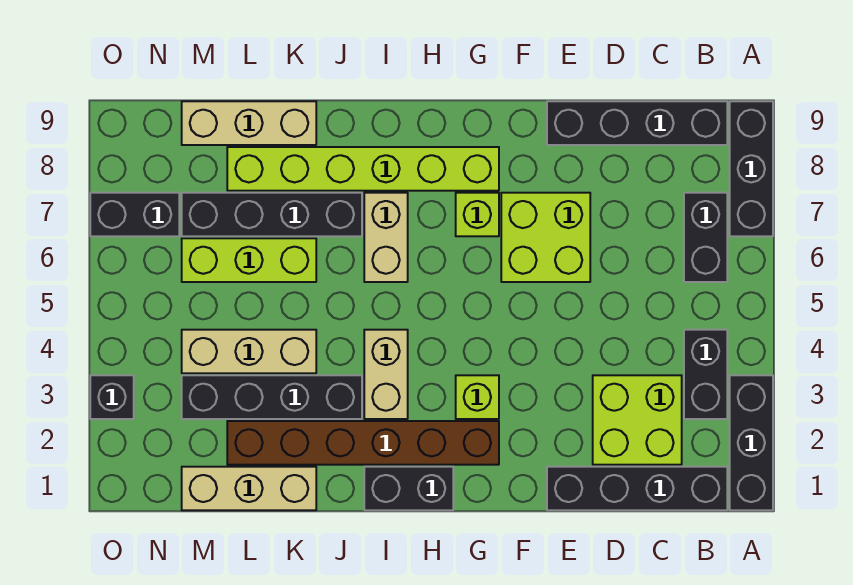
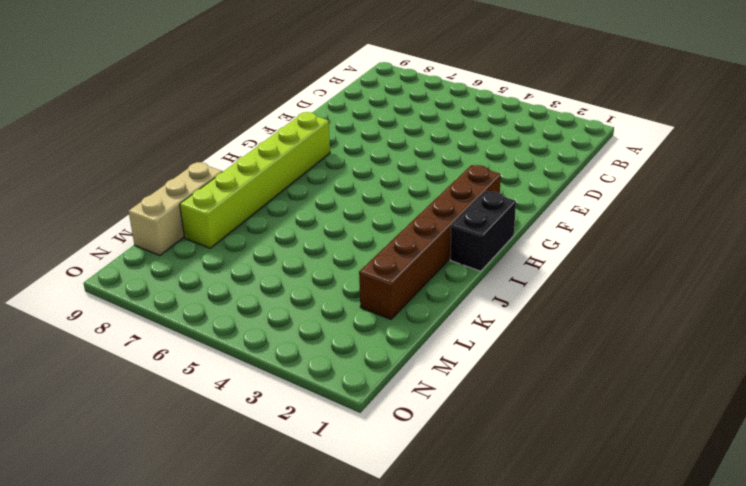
none -> black brick A1:A3 level 1
none -> black brick A7:A9 level 1
none -> black brick B1:E1 level 1

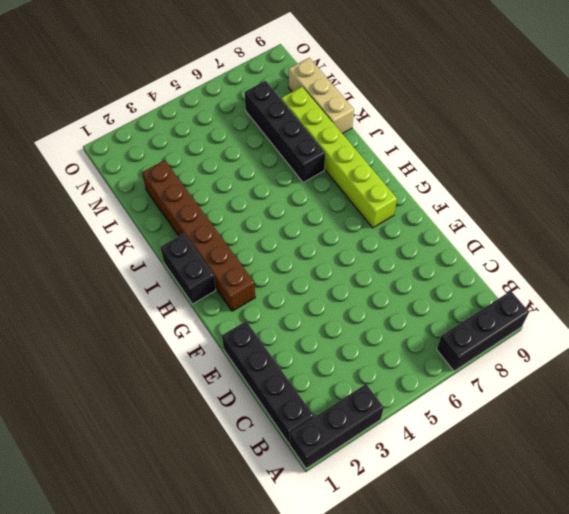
none -> black brick B3:B4 level 1
none -> black brick B6:B7 level 1
none -> black brick B9:E9 level 1

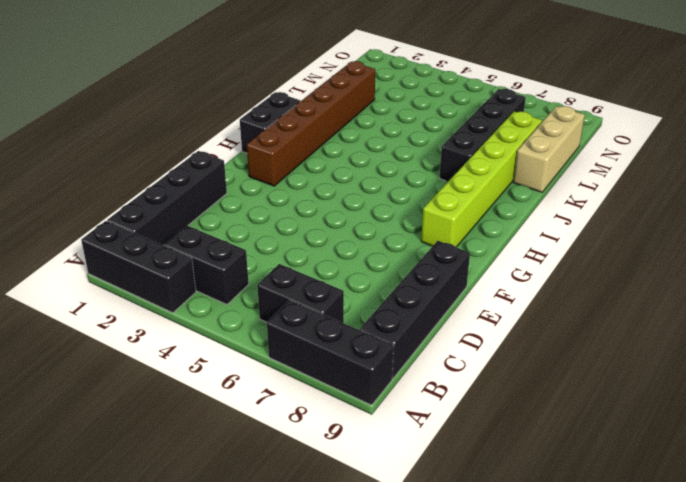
none -> lime brick C2:D3 level 1
none -> lime brick E6:F7 level 1
none -> lime brick G3 level 1

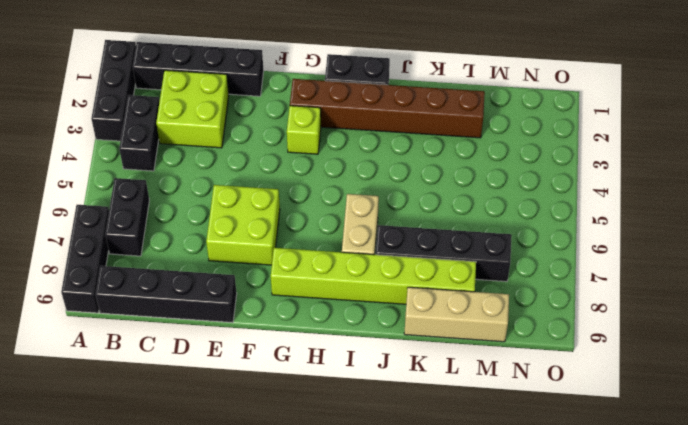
none -> lime brick G7 level 1
none -> tan brick I3:I4 level 1
none -> black brick J3:M3 level 1

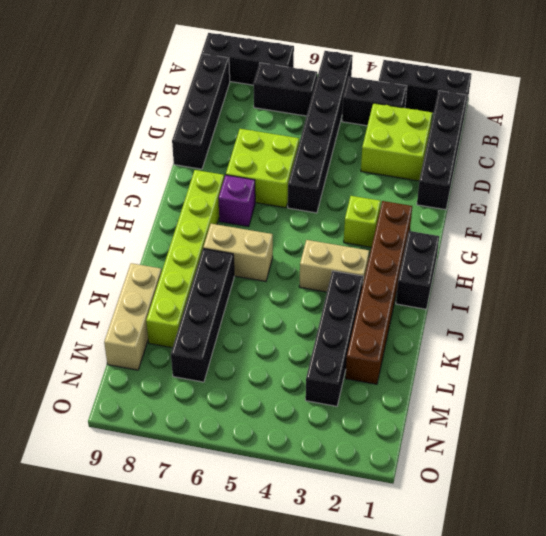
black brick A5:F5 level 1 -> none
purple brick G7 level 1 -> lime brick G7 level 1
none -> tan brick K1:M1 level 1
none -> tan brick K4:M4 level 1
none -> lime brick K6:M6 level 1

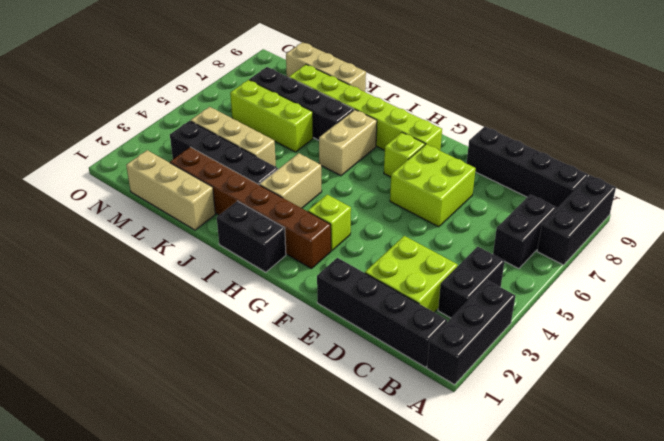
none -> black brick N7:O7 level 1
none -> black brick O3 level 1

